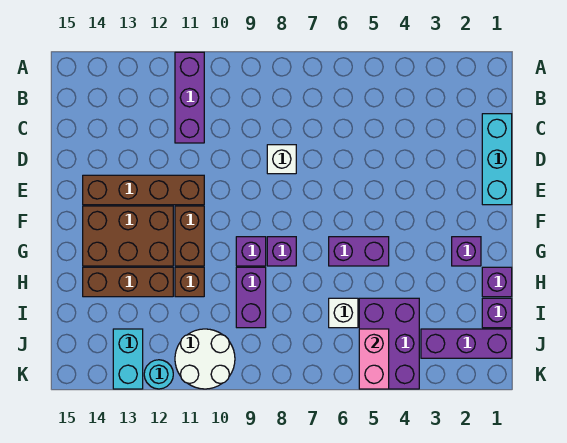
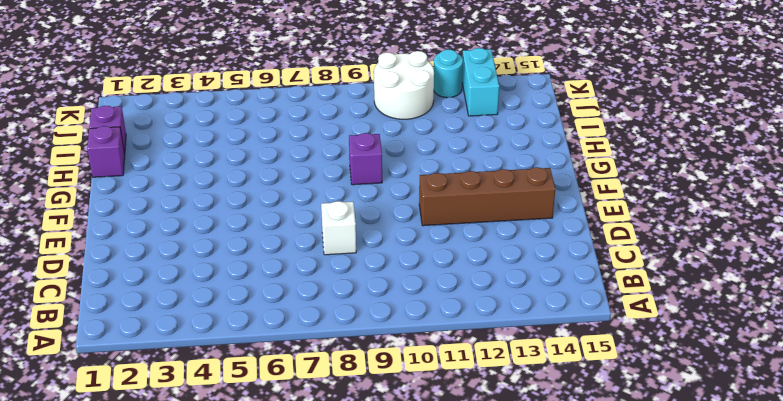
none -> purple brick A11:C11 level 1
none -> cyan brick C1:E1 level 1
none -> brown brick F11:G11 level 1

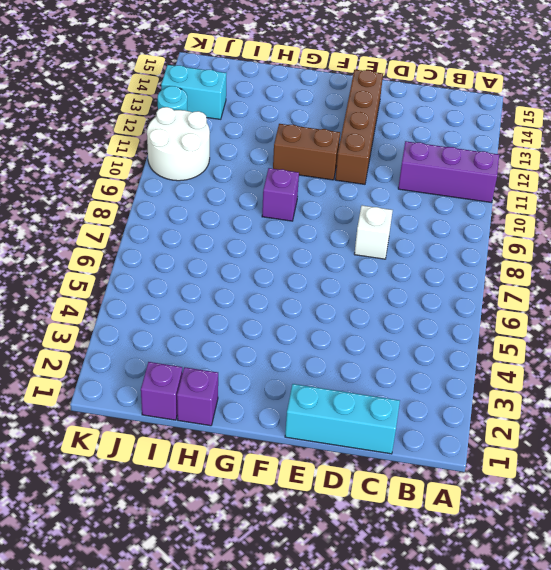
none -> brown brick F12:G14 level 1
none -> purple brick G2 level 1
none -> purple brick G5:G6 level 1

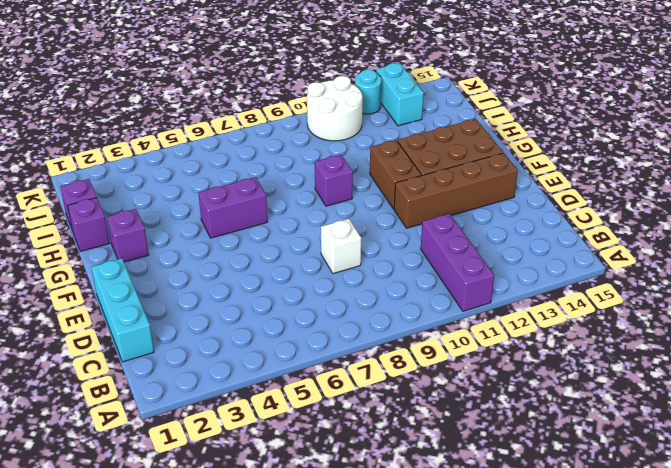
none -> purple brick G8 level 1
none -> purple brick H9:I9 level 1
none -> brown brick H11 level 1

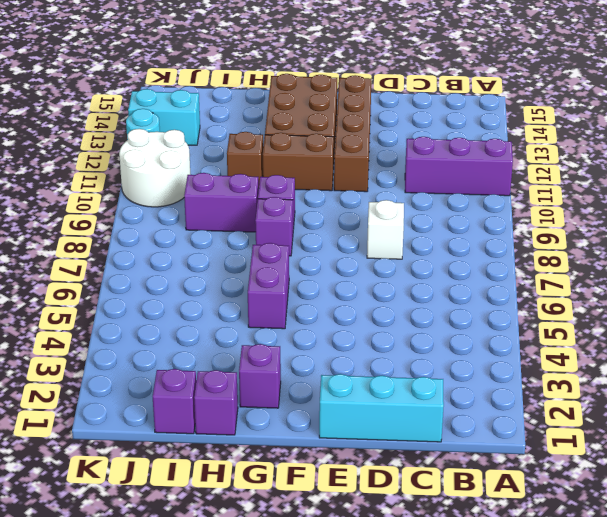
none -> brown brick H12:H14 level 1
none -> purple brick I4:K5 level 1
none -> white brick I6 level 1

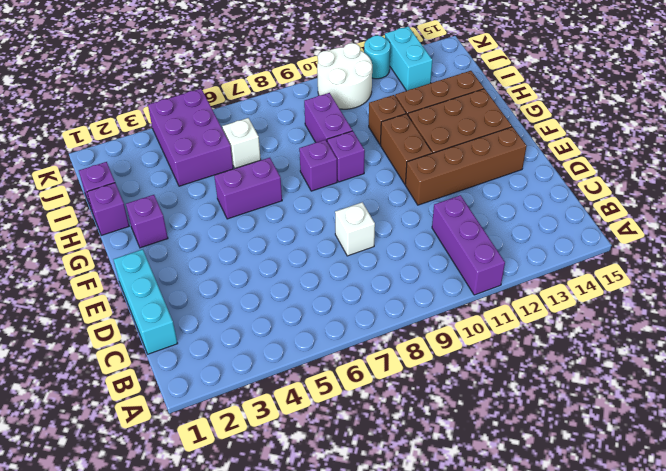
none -> purple brick J1:J3 level 1
none -> pink brick J5:K5 level 2

